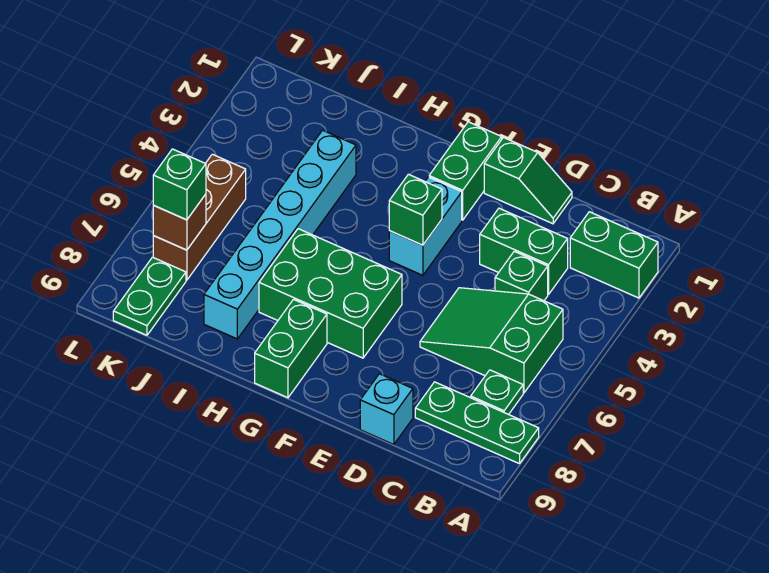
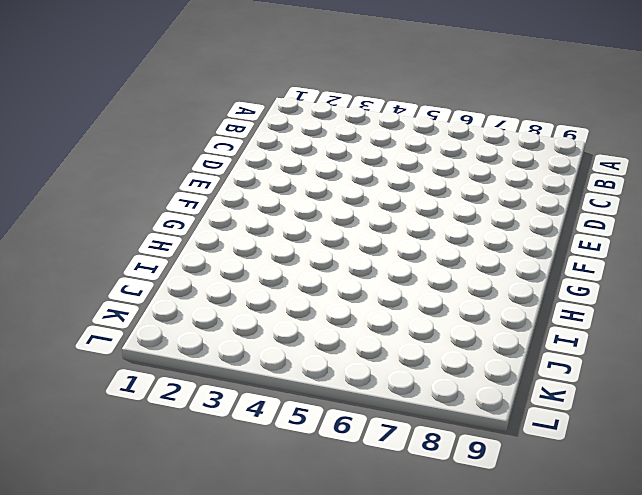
none -> green brick A2:B2 level 1
none -> green plate A8:C8 level 1
none -> green slope B5:D6 level 1 top B

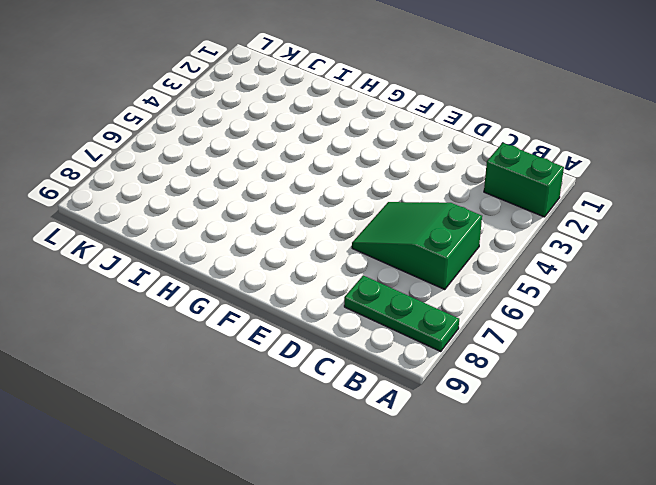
none -> green plate B7 level 1
none -> green brick C3:D3 level 1
none -> green brick C4 level 1

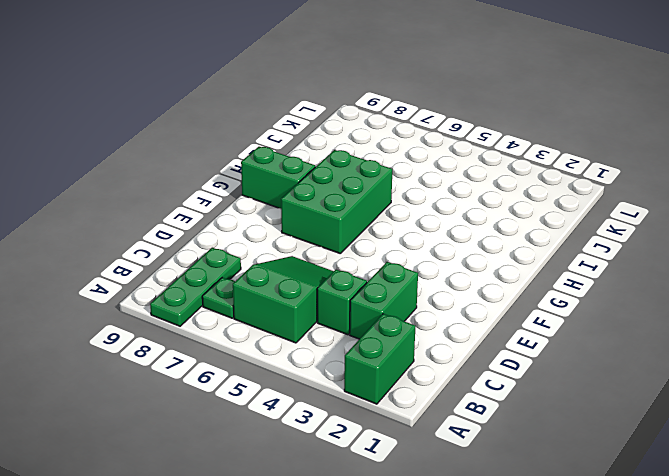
none -> green slope D1:E1 level 1 top E
none -> cyan brick D9 level 1
none -> green brick F1:F2 level 1

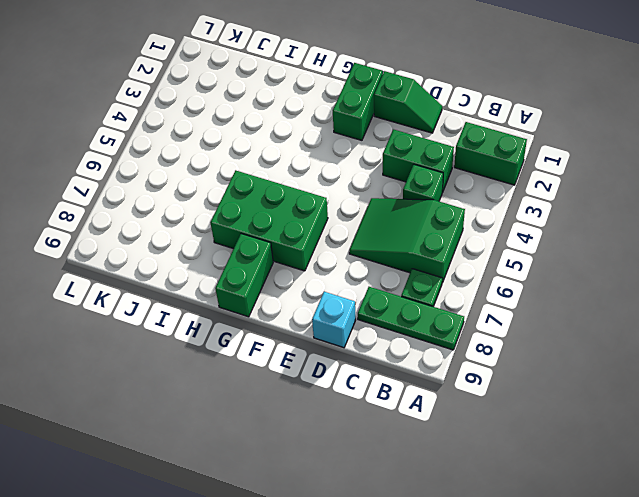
none -> cyan brick F3:F4 level 1
none -> cyan brick I3:I8 level 1
none -> brown brick K5:K7 level 1

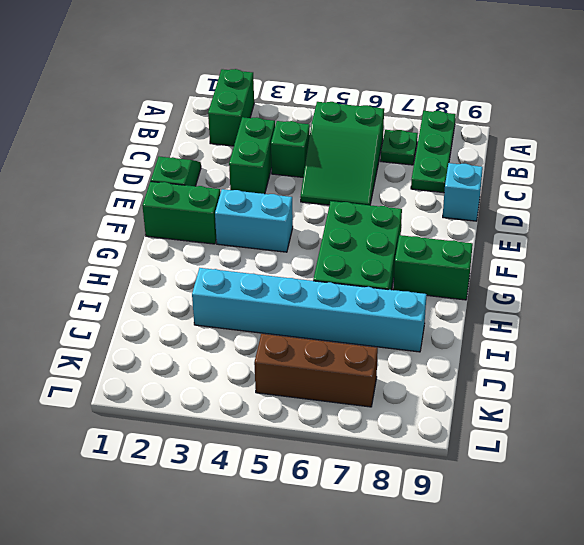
none -> green plate K8:K9 level 1
none -> green brick F4 level 2
none -> brown brick K7 level 2

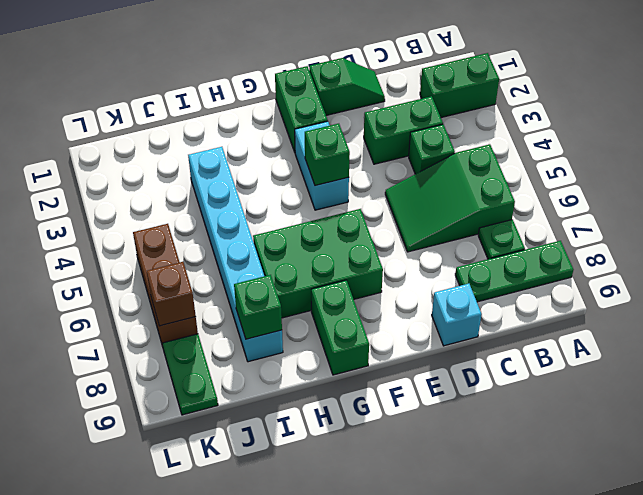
green brick I8 level 2 -> green brick K7 level 3

